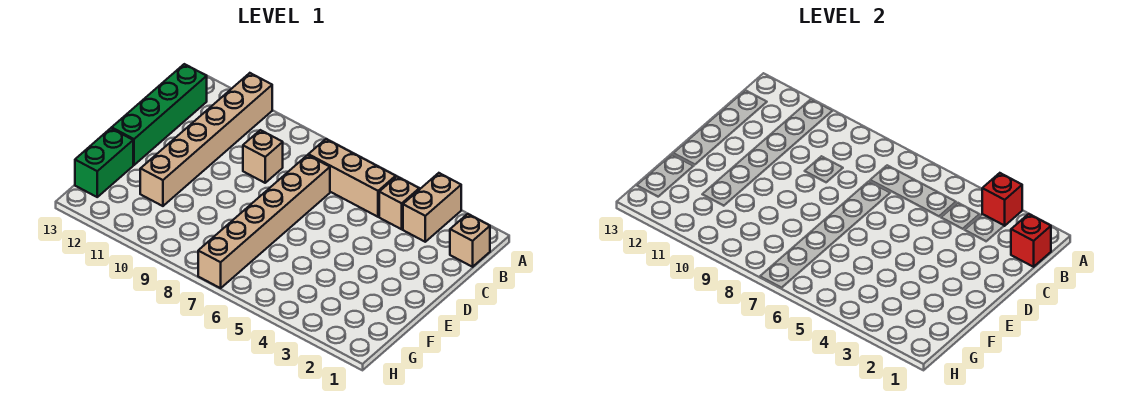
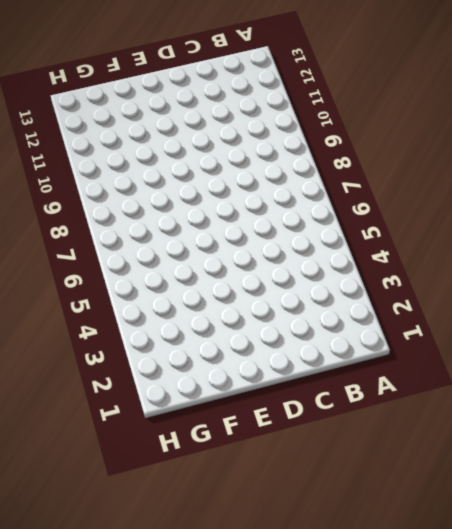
none -> tan brick A3:B3 level 1
none -> tan brick A11:F11 level 1

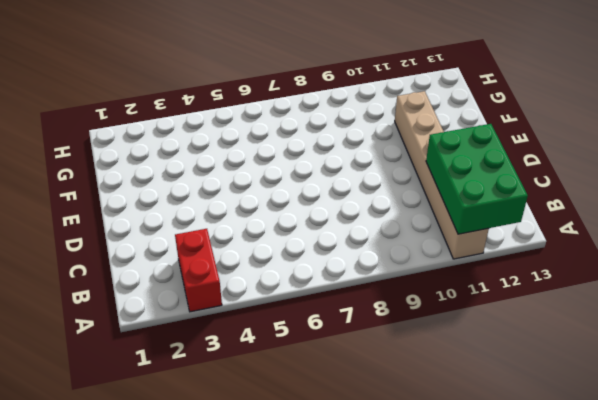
red brick A3:B3 level 1 -> tan brick A3:B3 level 1
green brick A11:C12 level 2 -> none
none -> tan brick B1 level 1
none -> tan brick B4 level 1

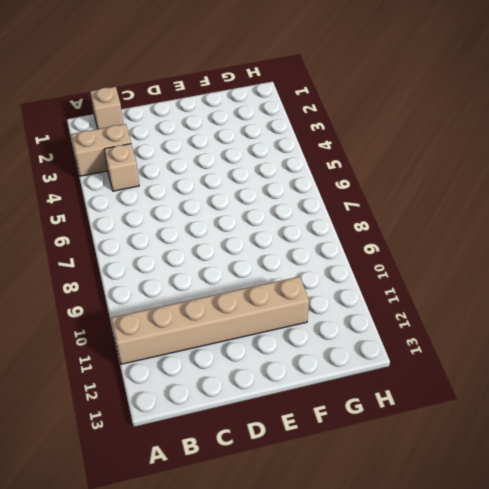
none -> tan brick B5:B7 level 1
none -> green brick B13:E13 level 1

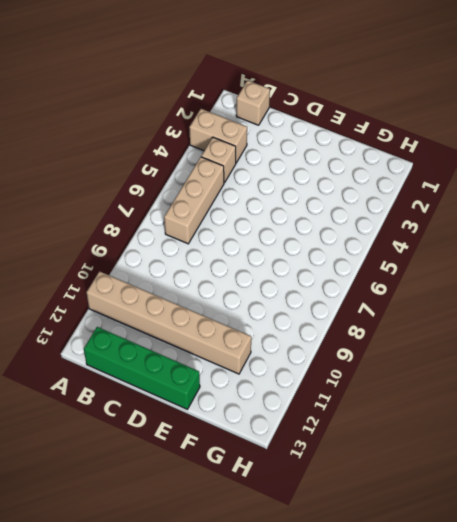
none -> tan brick C7:H7 level 1
none -> tan brick C9 level 1

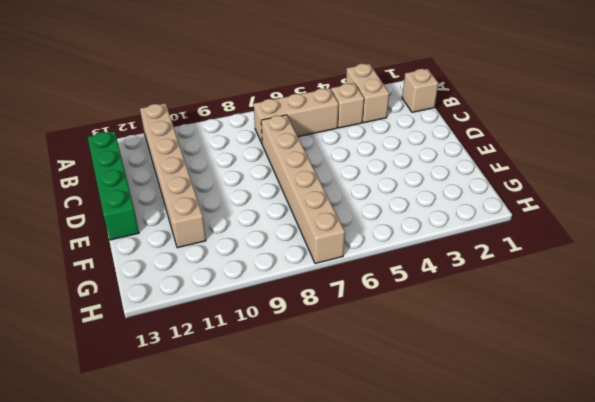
none -> tan brick C9 level 1
none -> green brick F13:G13 level 1

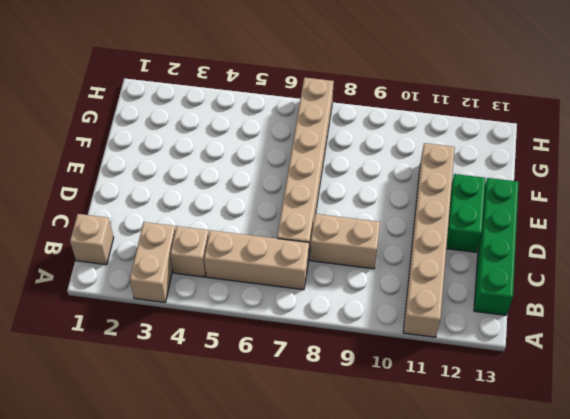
tan brick C8:C9 level 1 -> tan brick C9 level 1
green brick D12:E12 level 1 -> green brick F13:G13 level 1
none -> red brick A3 level 2
none -> red brick B1 level 2

